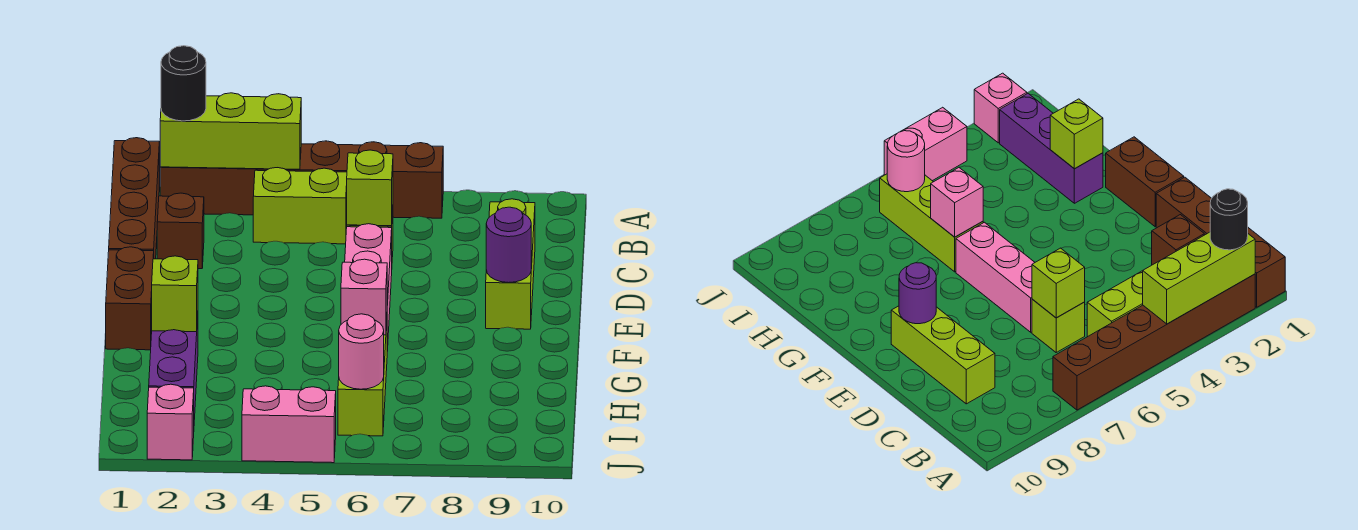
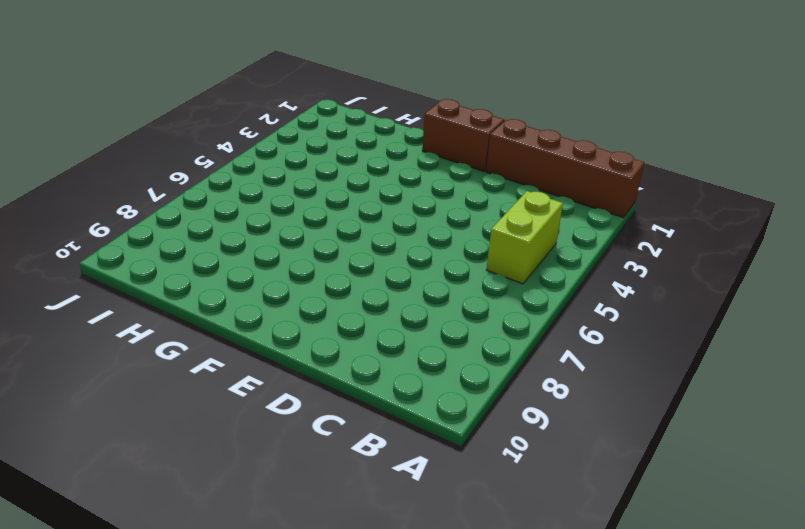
none -> brown brick A2:A7 level 1
none -> brown brick C2 level 1
none -> lime brick C6 level 1

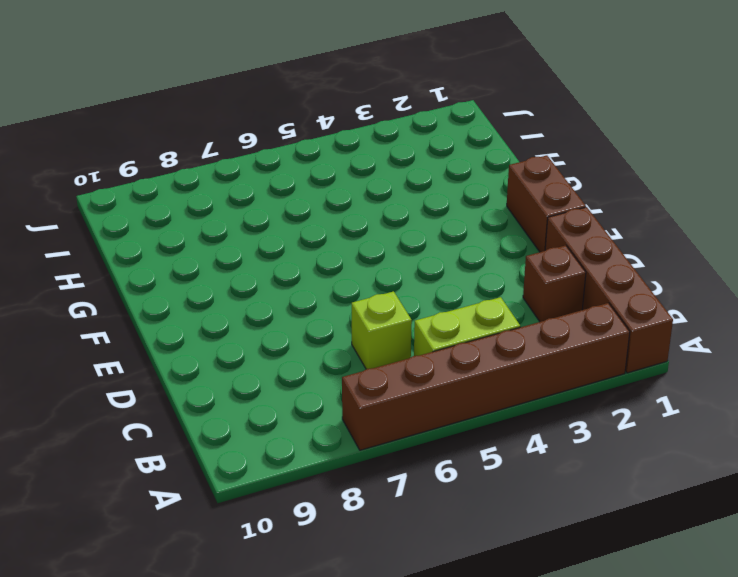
none -> lime brick C9:E9 level 1
none -> pink brick D6:F6 level 1
none -> purple brick G2:I2 level 1

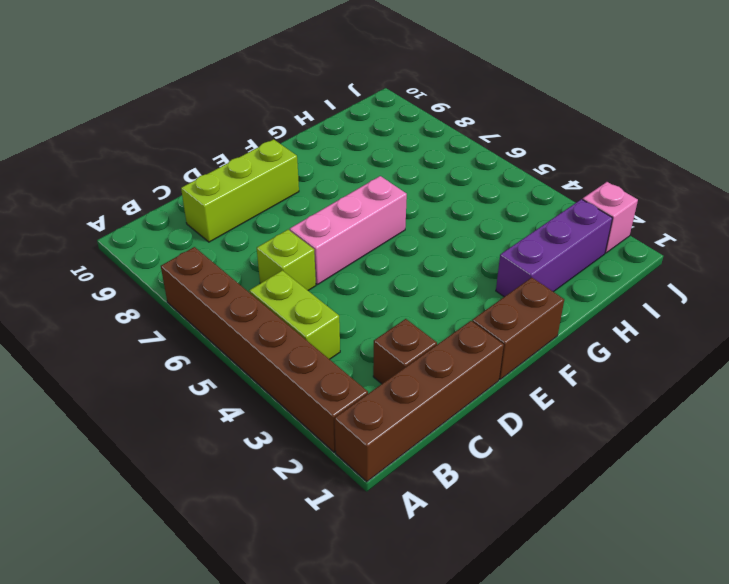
none -> lime brick G6:I6 level 1
none -> pink brick J4:J5 level 1
none -> lime brick A2:A4 level 2

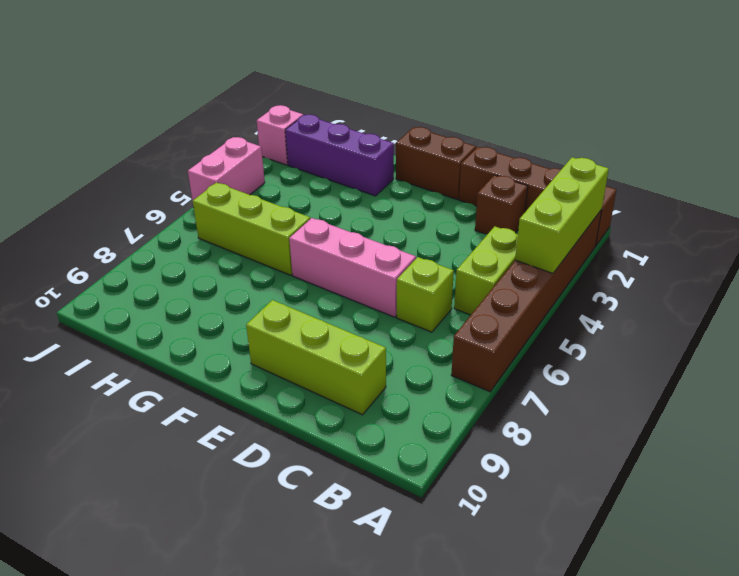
none -> lime brick C6 level 2
none -> purple round brick E9 level 2
none -> lime brick G2 level 2

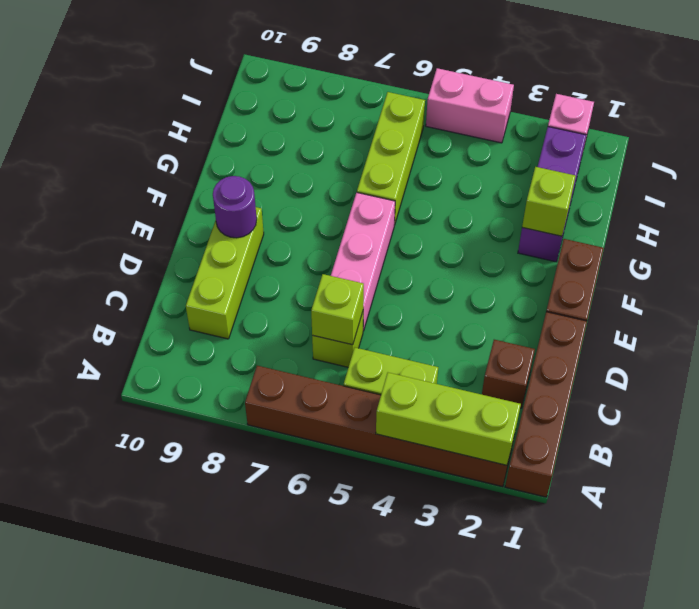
none -> pink brick G6 level 2
none -> pink round brick I6 level 2
none -> black round brick A2 level 3

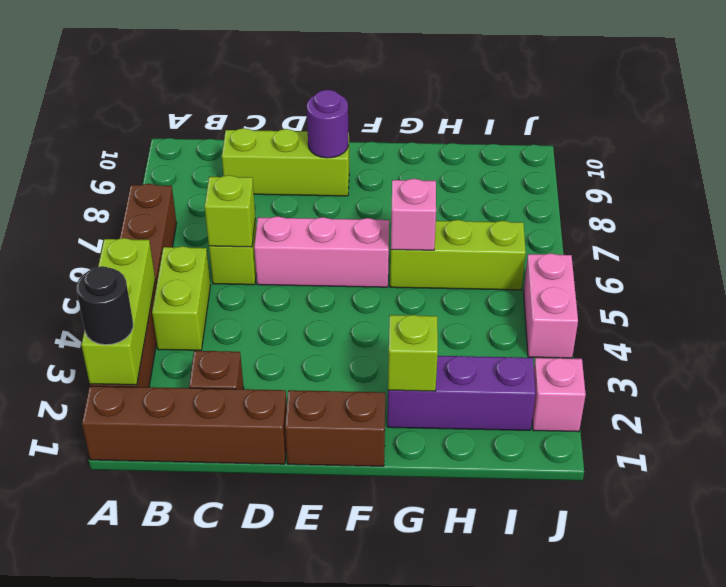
none -> pink round brick I6 level 2

